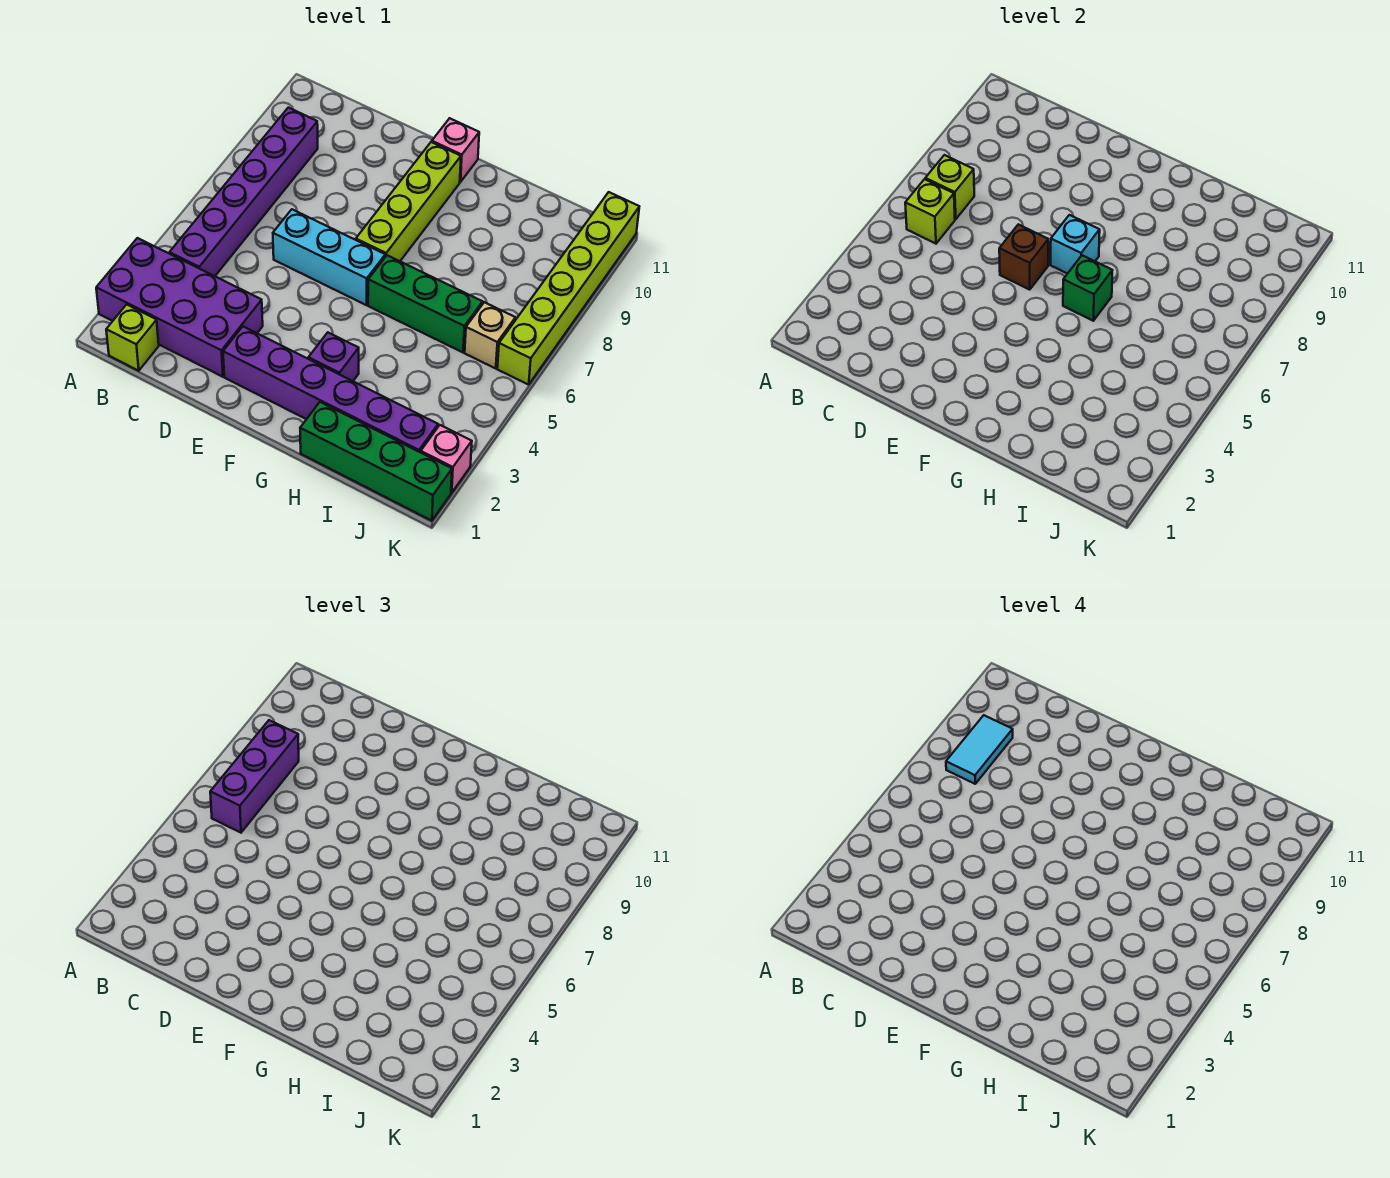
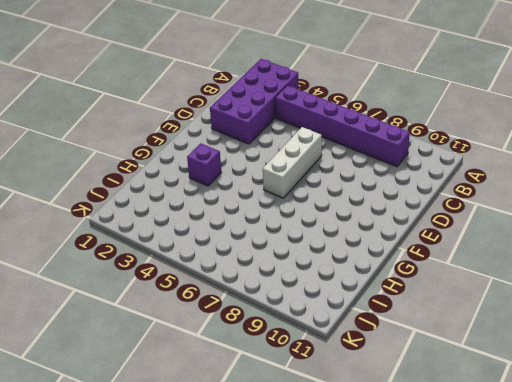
white brick D6:F6 level 1 -> cyan brick D6:F6 level 1
none -> lime brick B1 level 1
none -> purple brick E2:J2 level 1
none -> lime brick F7:F10 level 1

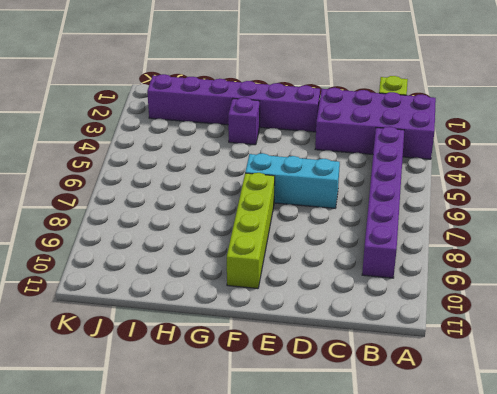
none -> pink brick F11 level 1
none -> green brick G6:I6 level 1
none -> green brick H1:K1 level 1

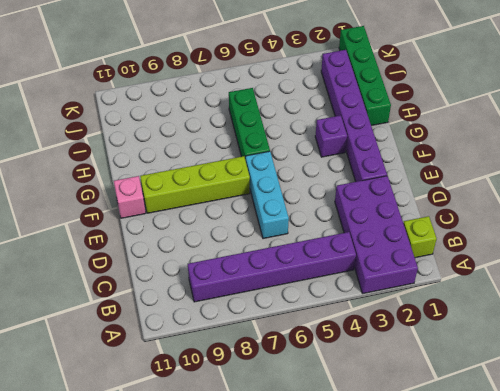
none -> tan brick J6 level 1
none -> pink brick K2 level 1
none -> lime brick K6:K11 level 1

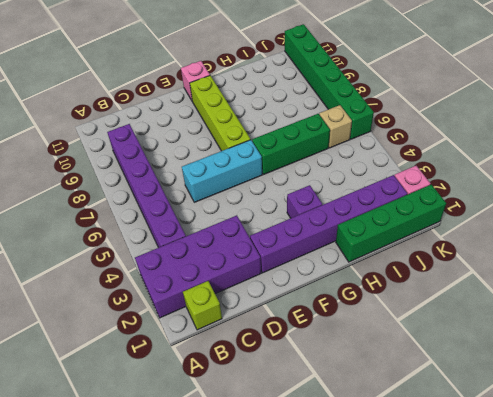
green brick K6:K11 level 1 -> lime brick K6:K11 level 1
none -> lime brick B6 level 2
none -> lime brick B7 level 2
none -> brown brick E6 level 2

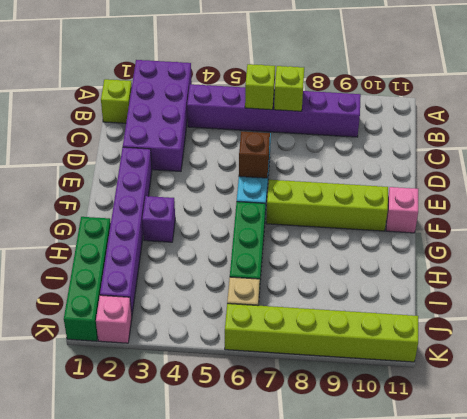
none -> cyan brick F7 level 2
none -> green brick G6 level 2
none -> purple brick B6:B8 level 3

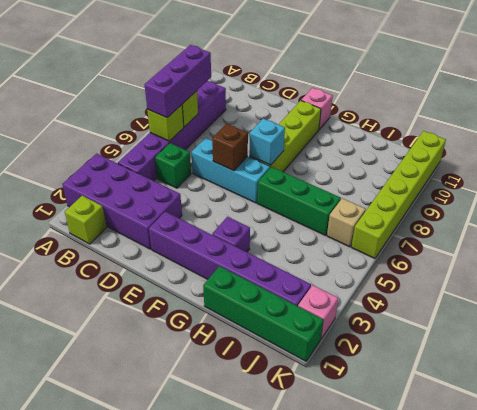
green brick C5 level 1 -> green brick G6 level 2
none -> cyan tile B8:B9 level 4

